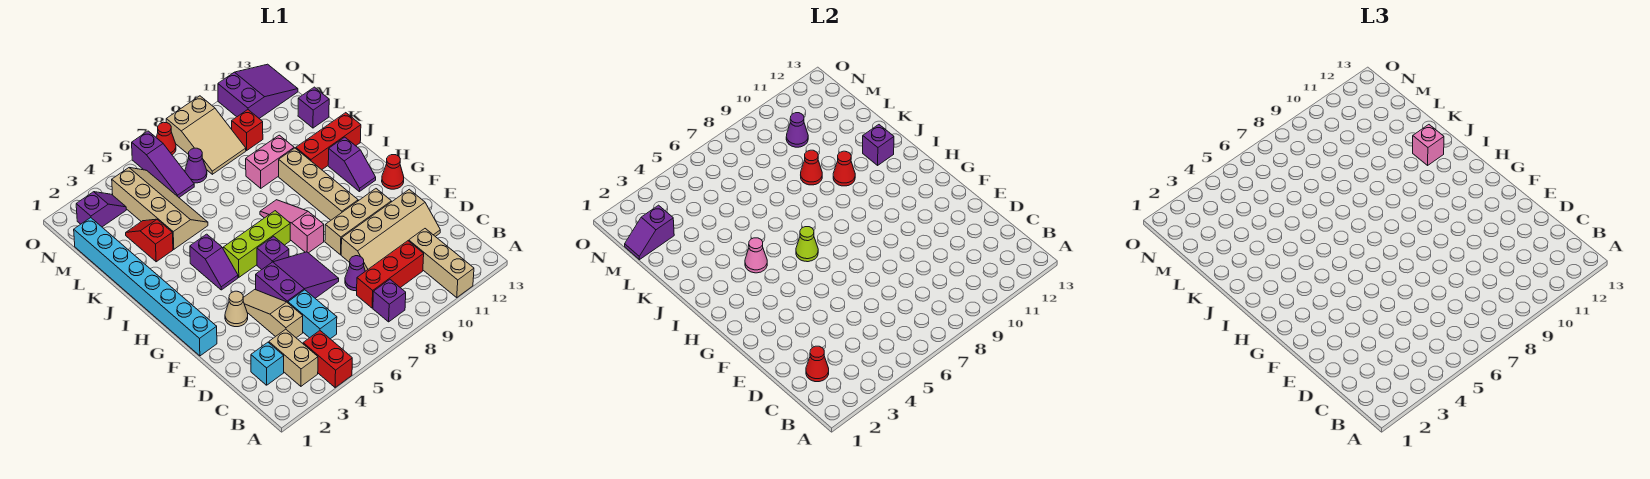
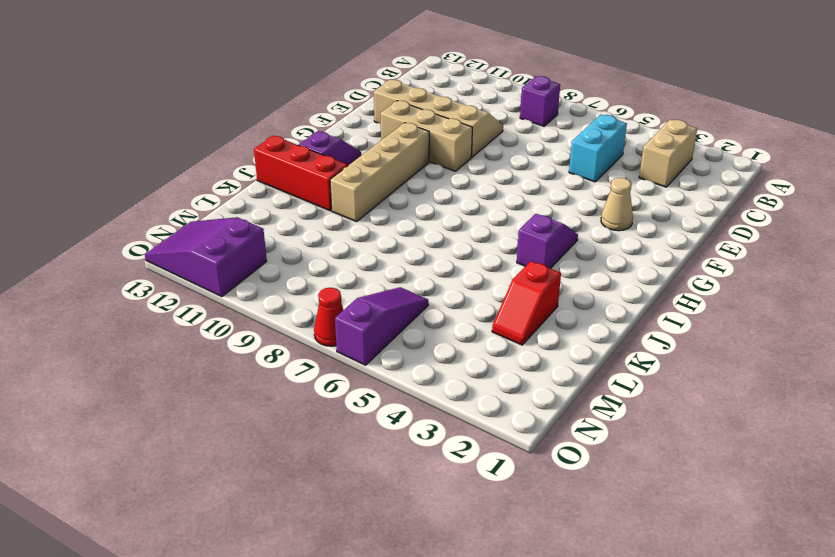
none -> red brick A4:B4 level 1
none -> tan brick A11:C11 level 1
none -> cyan brick C2 level 1
none -> red brick C8:C10 level 1

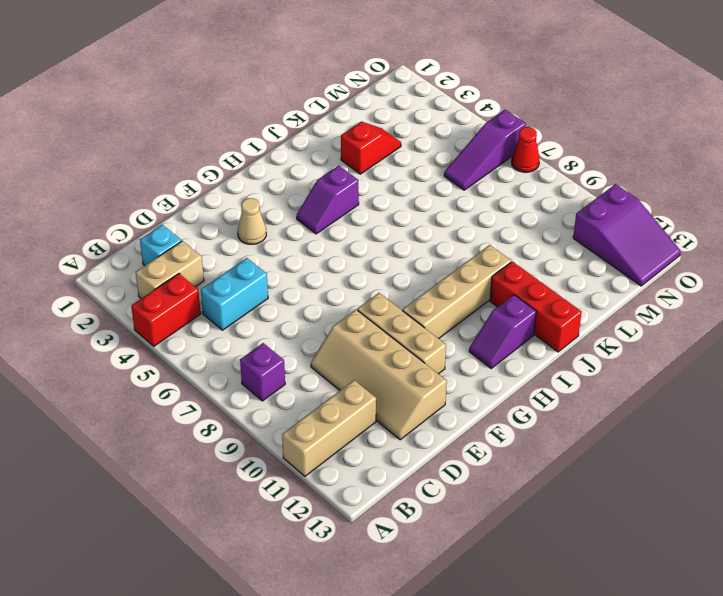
none -> red brick C8:C10 level 1
none -> tan slope D4:F4 level 1 top D
none -> purple cone D8 level 1
none -> purple slope E5:F7 level 1 top 5

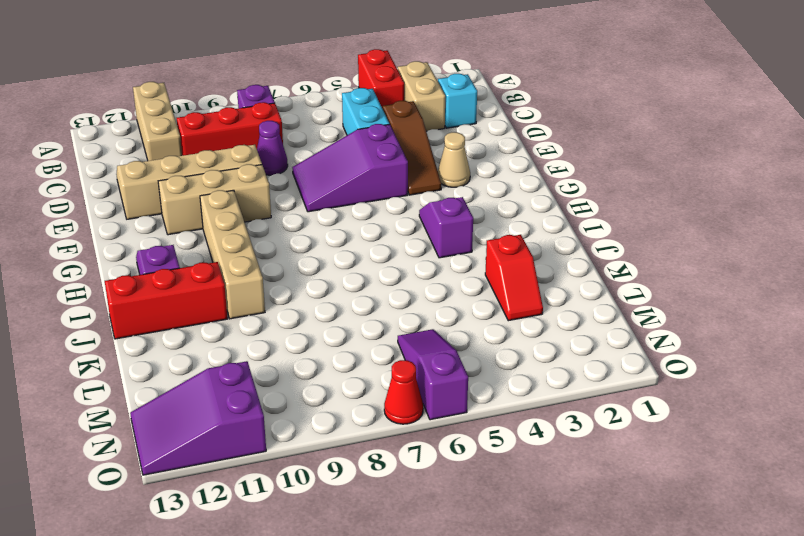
brown slope D4:F4 level 1 top D -> tan slope D4:F4 level 1 top D
none -> cyan brick F1:M1 level 1
none -> purple brick G6 level 1
none -> pink slope G8:I8 level 1 top G
none -> red cone G13 level 1

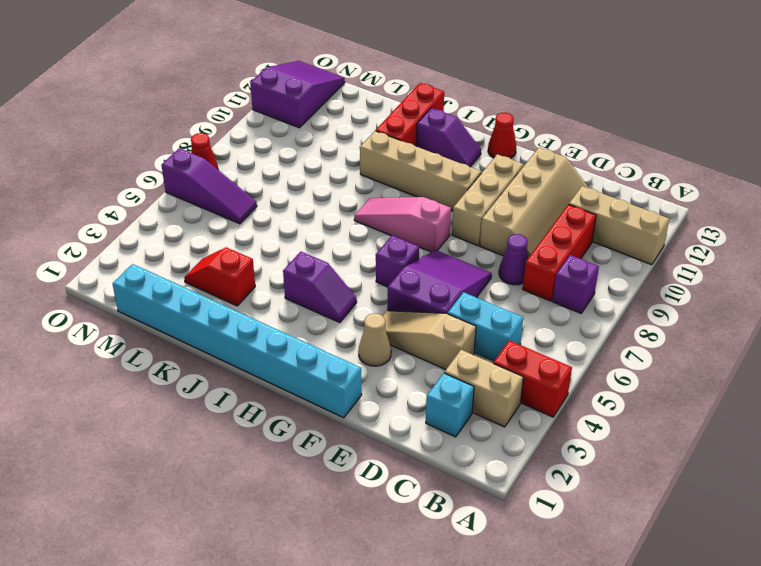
none -> lime brick H5:H7 level 1
none -> tan slope K4:N5 level 1 top 4
none -> pink brick K9:K10 level 1
none -> purple brick L13 level 1

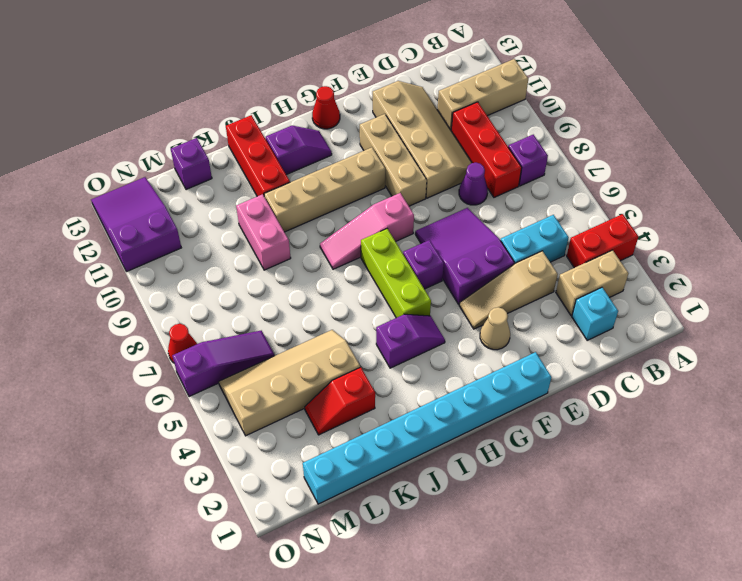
none -> purple cone M7 level 1
none -> tan slope M8:O9 level 1 top O
none -> red brick M10 level 1
none -> purple slope N2:N3 level 1 top 2

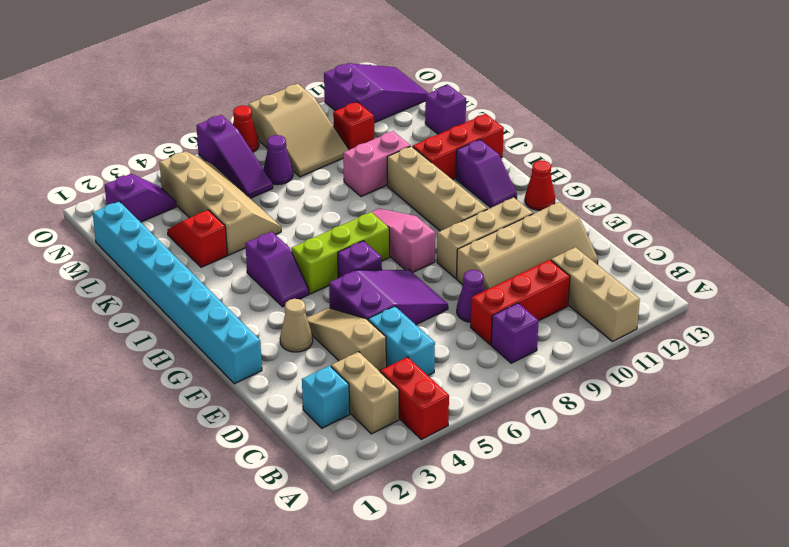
none -> red cone C2 level 2
none -> lime cone H6 level 2
none -> pink cone I4 level 2
none -> red cone J10 level 2

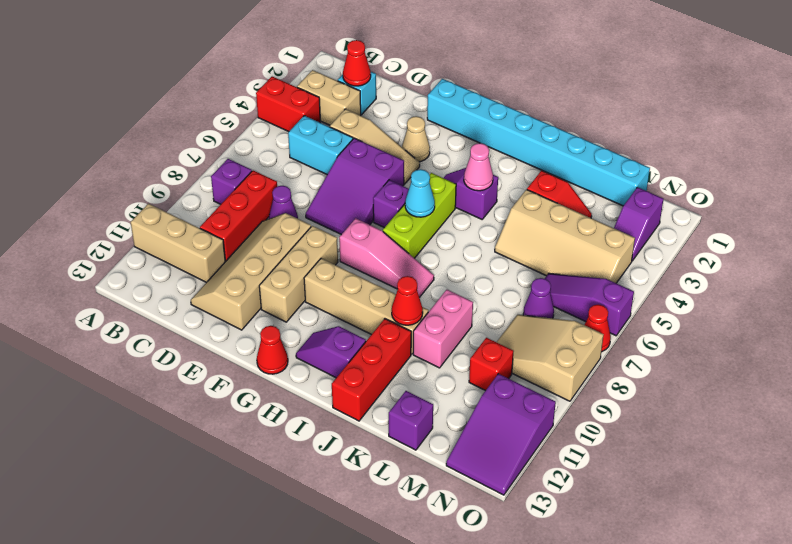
cyan cone H6 level 2 -> lime cone H6 level 2
none -> purple brick J12 level 2
none -> red cone K9 level 2
none -> purple slope M1:M2 level 2 top 2
none -> purple cone M10 level 2

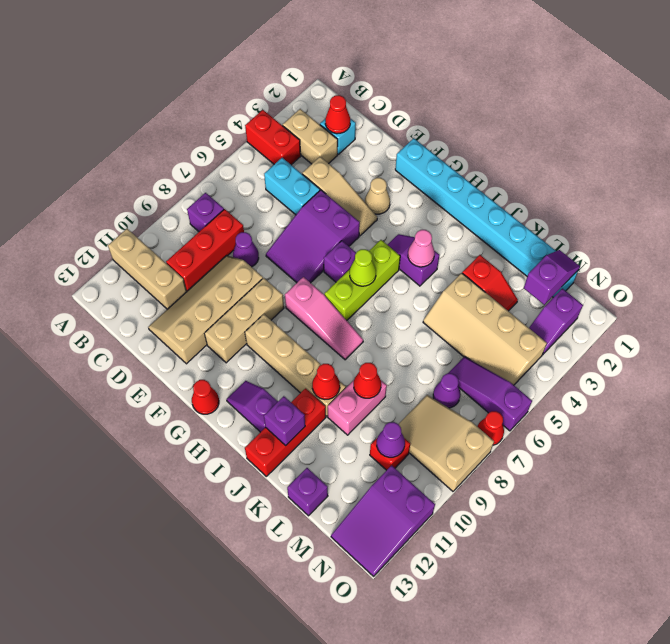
none -> pink brick J12 level 3

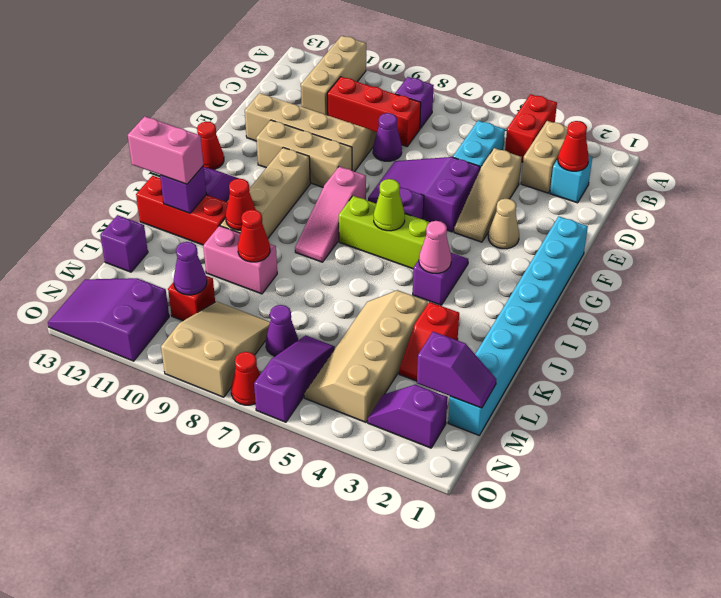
pink brick J12:J13 level 3 -> pink brick J12 level 3

